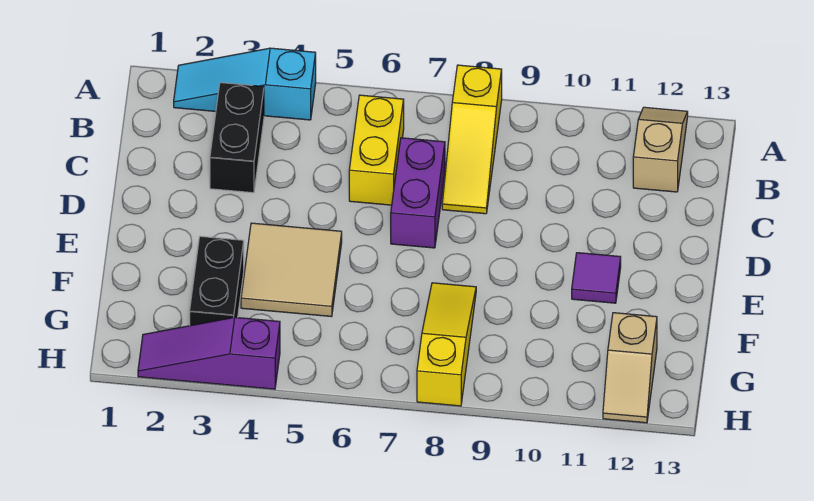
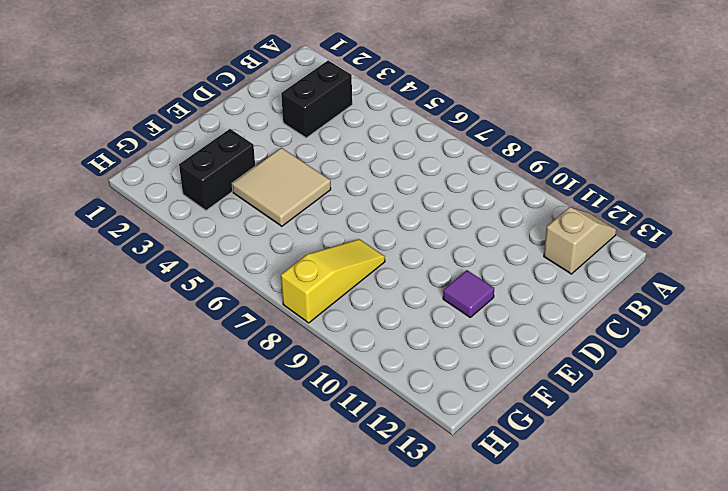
none -> cyan slope A2:A4 level 1 top 4
none -> yellow slope A8:C8 level 1 top A
none -> yellow brick B6:C6 level 1

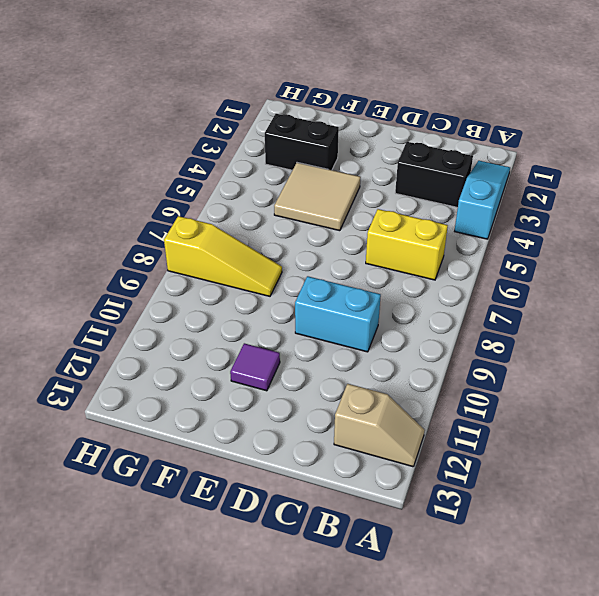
cyan brick C9:D9 level 1 -> none
none -> yellow slope A8:C8 level 1 top A
none -> purple brick C7:D7 level 1
none -> tan slope G12:H12 level 1 top G

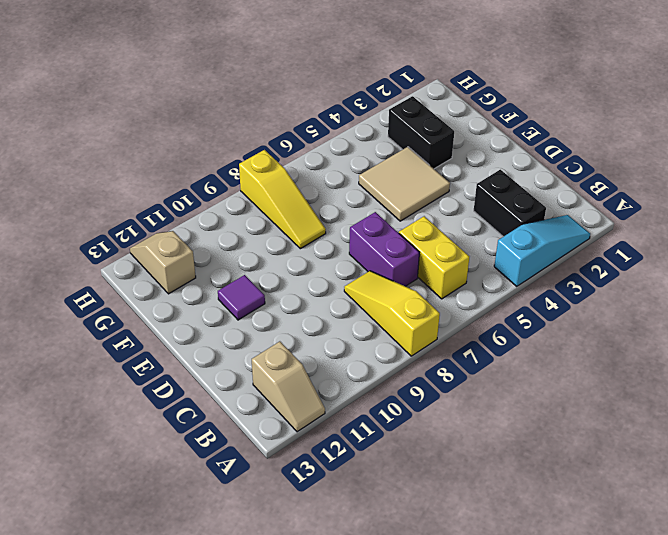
none -> purple slope H2:H4 level 1 top 4

